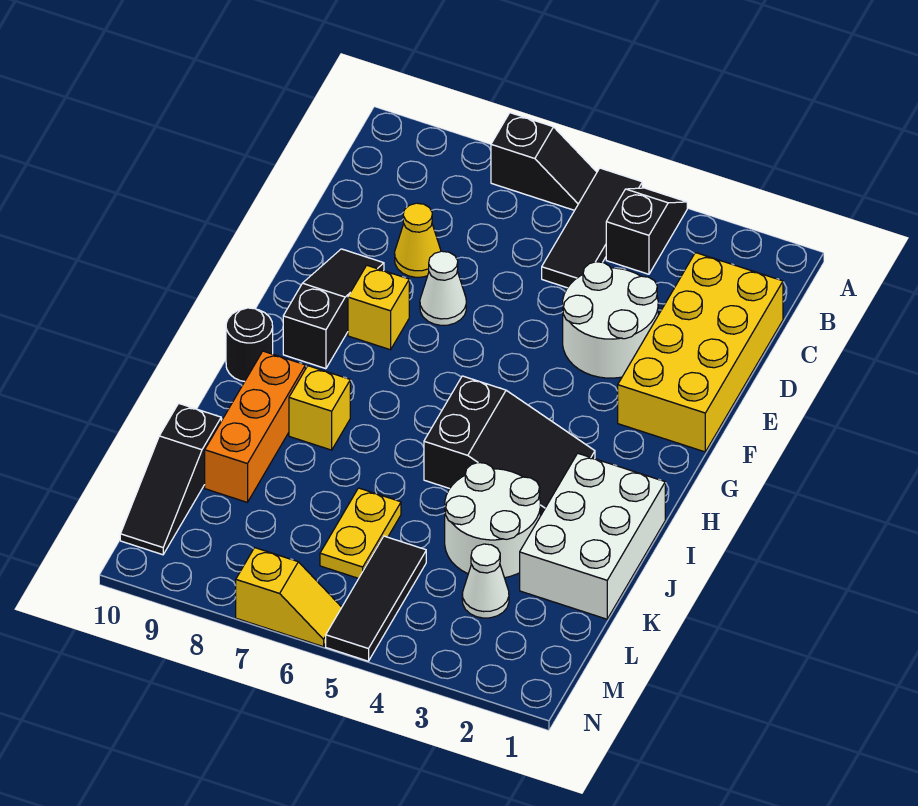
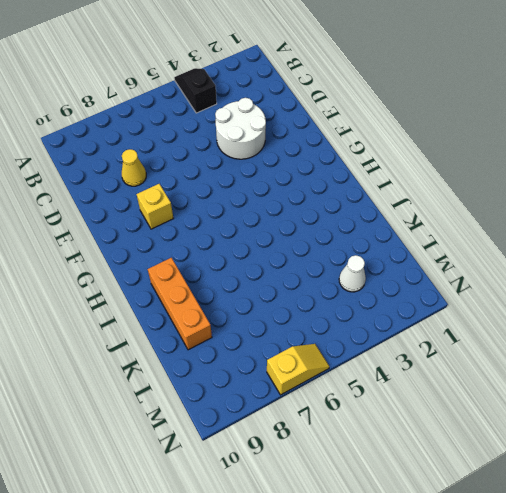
none -> black tile A5:C5 level 1
none -> black slope A6:A7 level 1 top 7
none -> yellow brick C1:F2 level 1

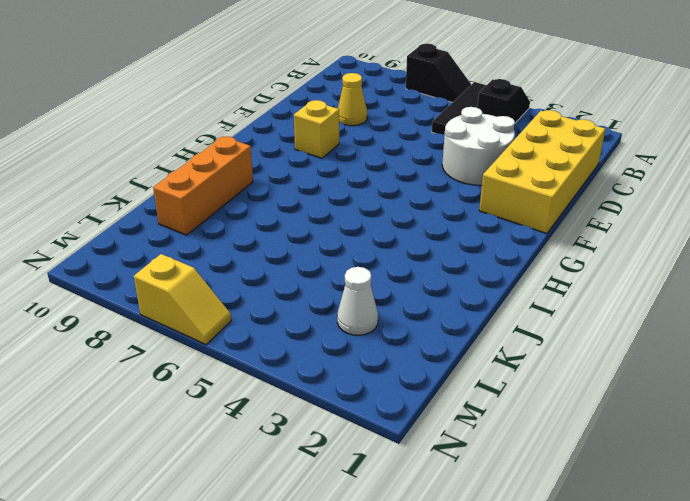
none -> white cone E7 level 1
none -> black slope E9:G9 level 1 top G
none -> black slope H3:I5 level 1 top 5

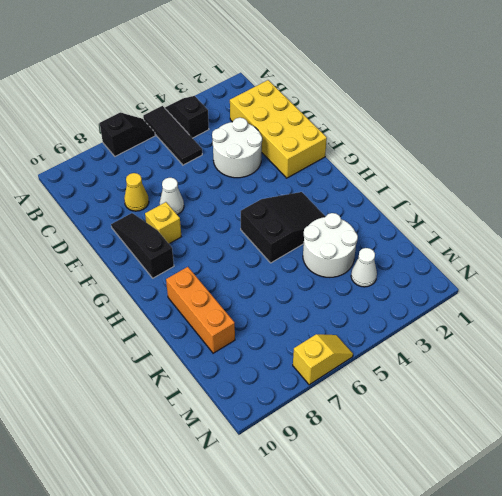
none -> black round brick H10 level 1
none -> white brick I1:K2 level 1
none -> yellow brick I8 level 1

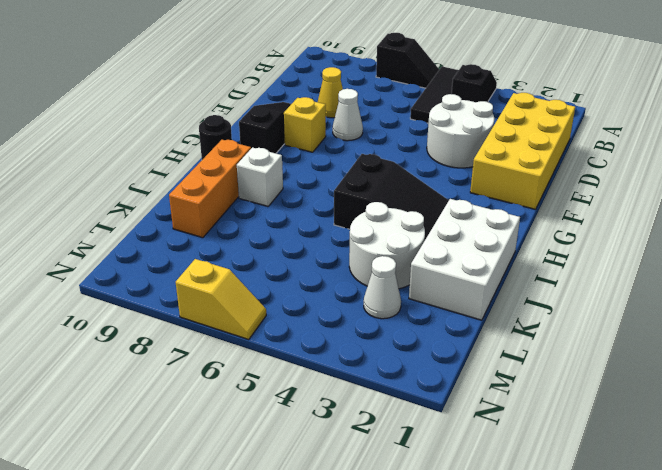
white brick I8 level 1 -> yellow brick I8 level 1
none -> yellow plate K6:L6 level 1
none -> black slope K10:M10 level 1 top K
none -> black tile L5:N5 level 1

